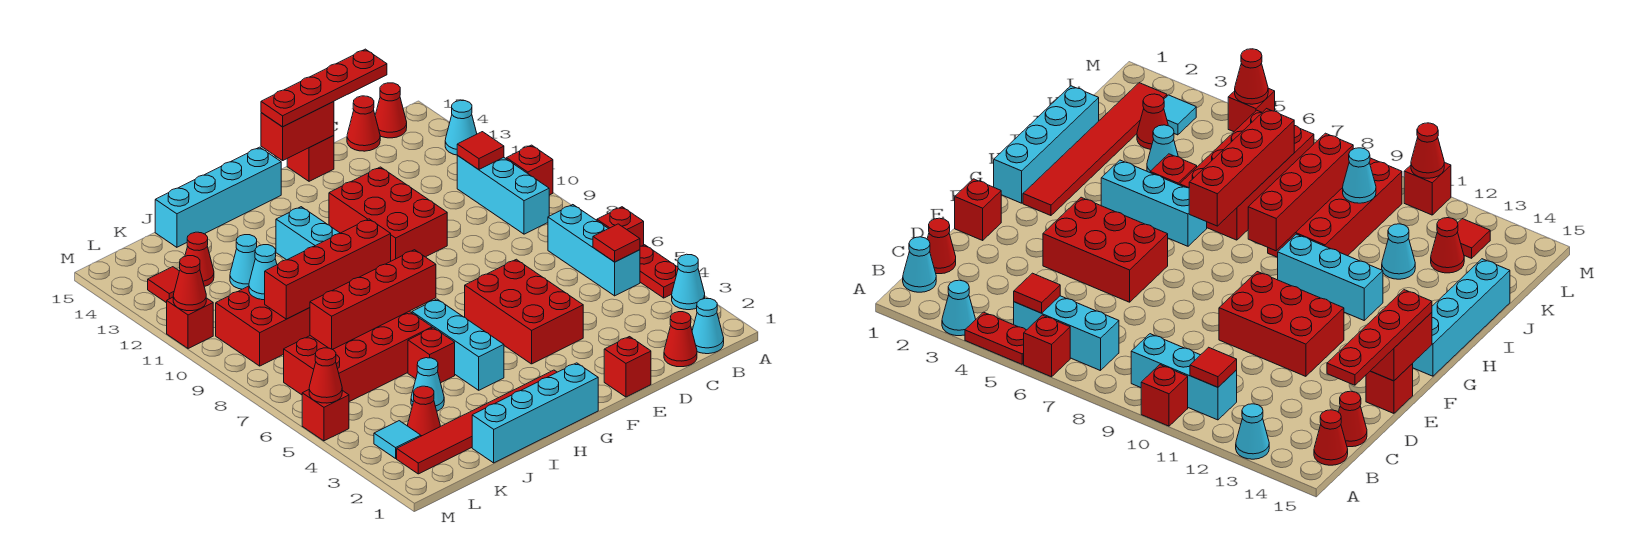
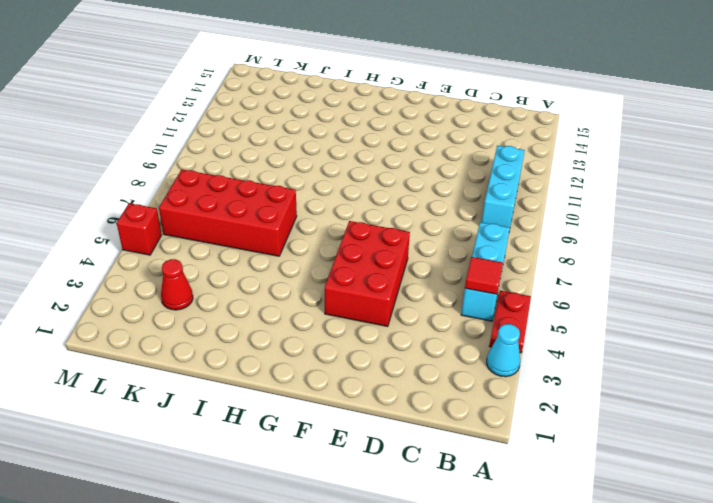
none -> red brick A6 level 1
none -> red brick A10 level 1
none -> cyan cone A13 level 1
none -> cyan cone B1 level 1

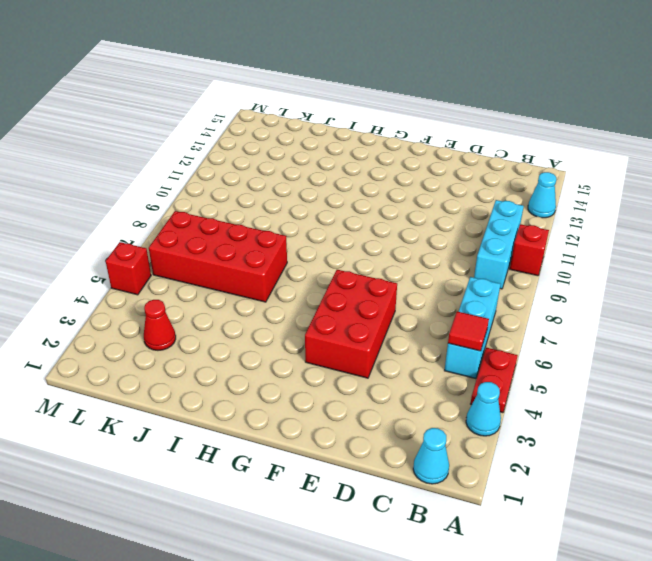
none -> red brick A6 level 1
none -> red cone B15 level 1
none -> red cone C1 level 1
none -> red cone C15 level 1

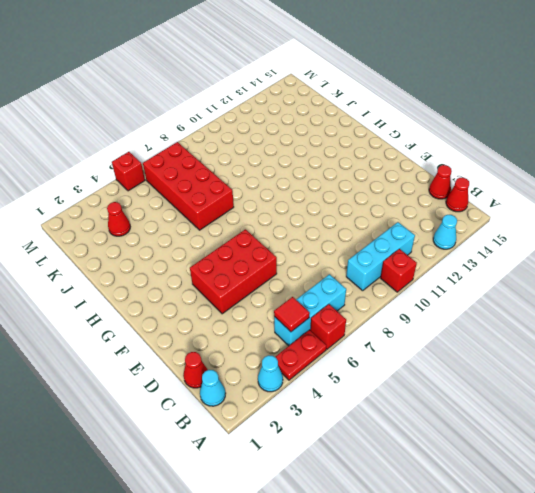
none -> red brick E1 level 1
none -> red brick E10:F12 level 1
none -> red brick E15 level 1
none -> cyan brick G1:J1 level 1

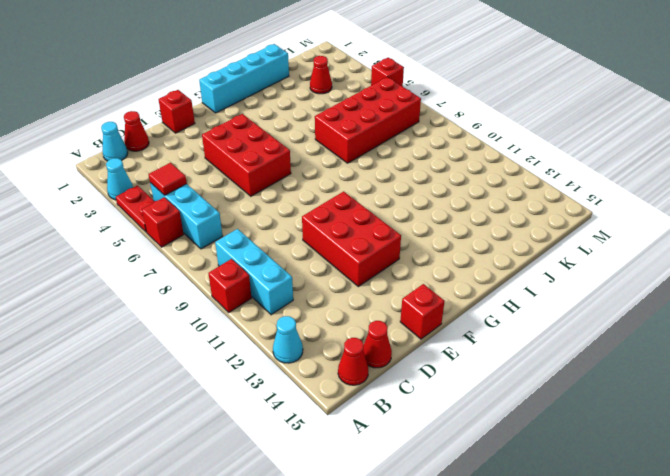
none -> red tile G2:L2 level 1
none -> cyan brick G15:J15 level 1
none -> cyan brick H4:H6 level 1
none -> cyan brick H10:H12 level 1

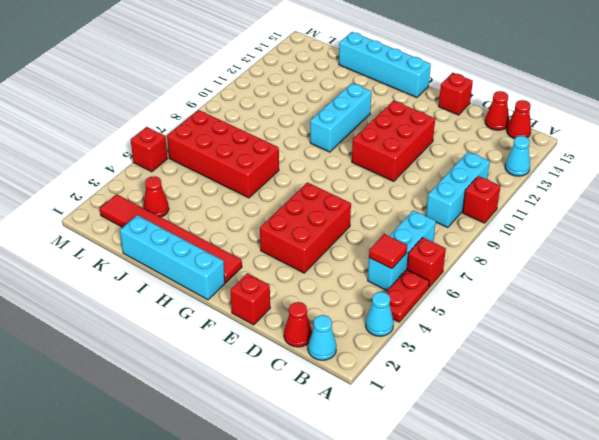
none -> cyan brick H4:H6 level 1
none -> red brick I5 level 1
none -> red brick I9:L10 level 1
none -> cyan cone J4 level 1

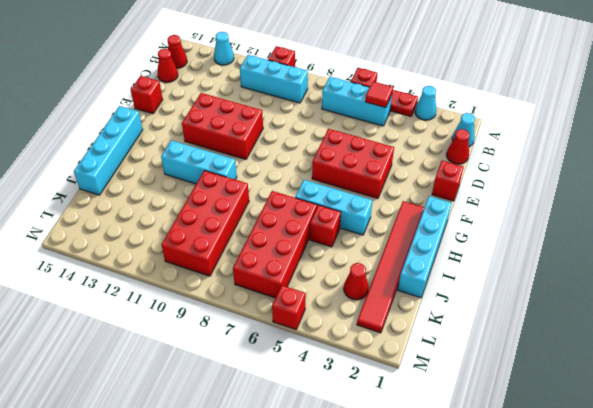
none -> cyan cone J4 level 1
none -> cyan cone J12 level 1
none -> red cone K13 level 1
none -> cyan tile L3 level 1

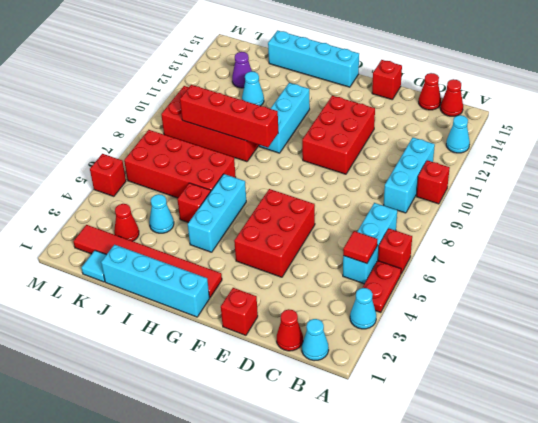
cyan tile K1 level 1 -> cyan tile L3 level 1
purple cone K13 level 1 -> red cone K13 level 1
none -> red tile L13 level 1
none -> red brick M11 level 1
none -> red tile B11 level 2
none -> red brick E15:F15 level 2

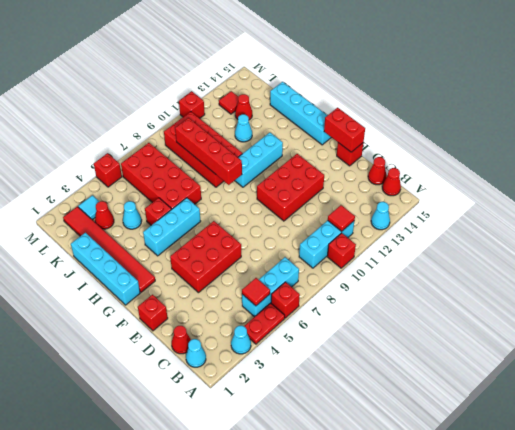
none -> red brick H7:K7 level 2
none -> cyan cone K10 level 2
none -> red cone M5 level 2
none -> red cone M11 level 2

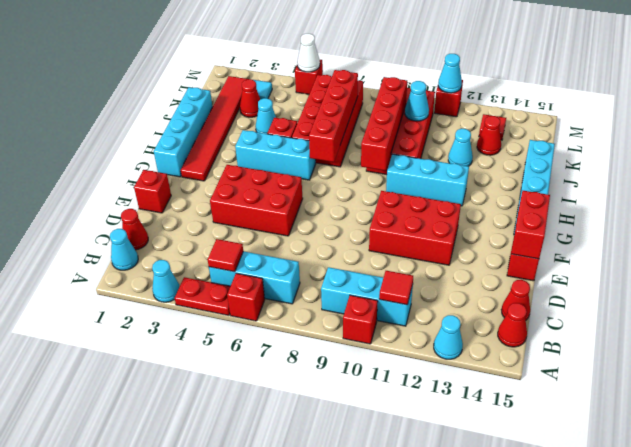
white cone M5 level 2 -> red cone M5 level 2
cyan cone M11 level 2 -> red cone M11 level 2
none -> red plate C15:F15 level 3

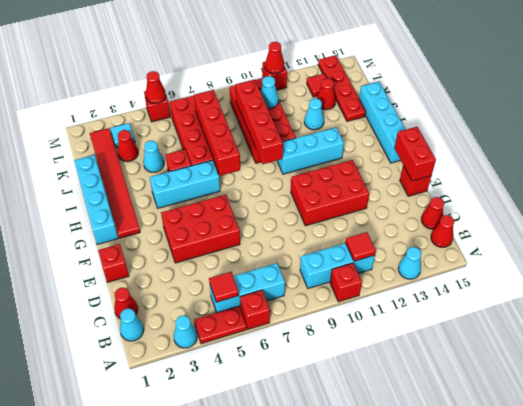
red plate J14:M14 level 1 -> red plate C15:F15 level 3

